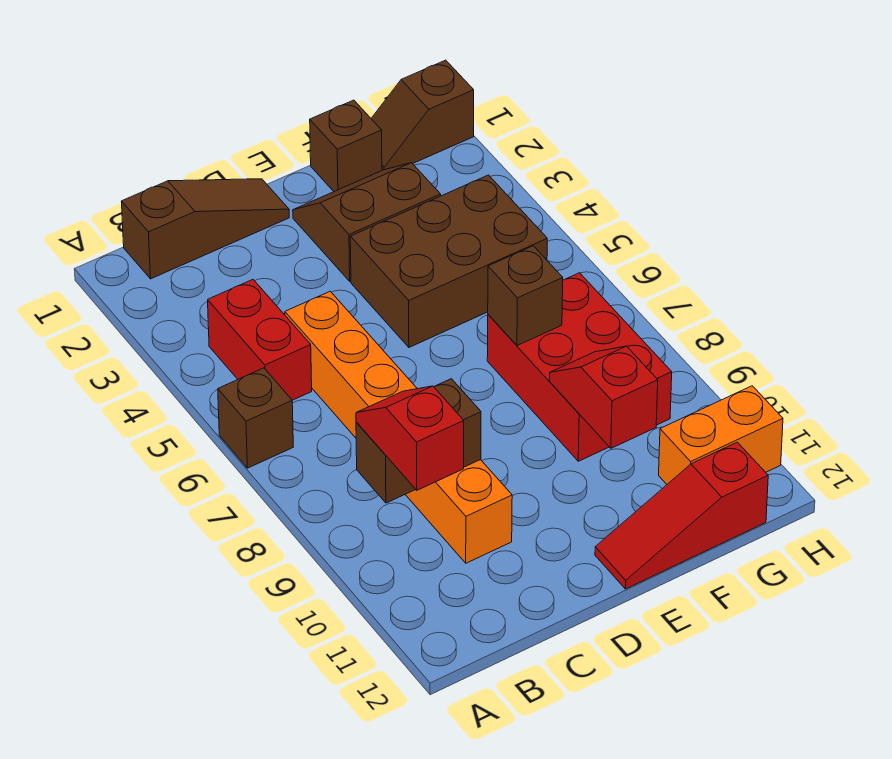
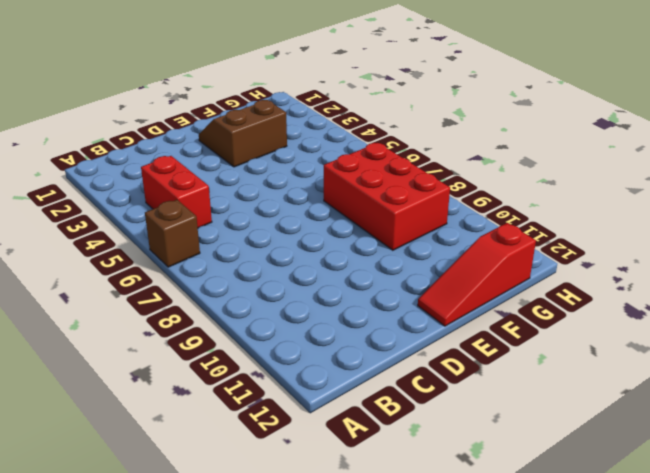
none -> brown slope B1:D1 level 1 top B
none -> orange brick C5:C10 level 1
none -> brown brick E4:G5 level 1

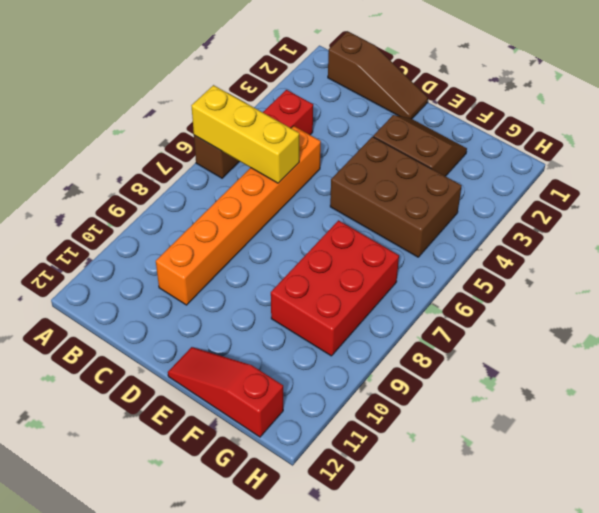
yellow brick A6:C6 level 2 -> none
none -> brown brick F1 level 1
none -> brown slope G1:H1 level 1 top H
none -> orange brick G11:H11 level 1

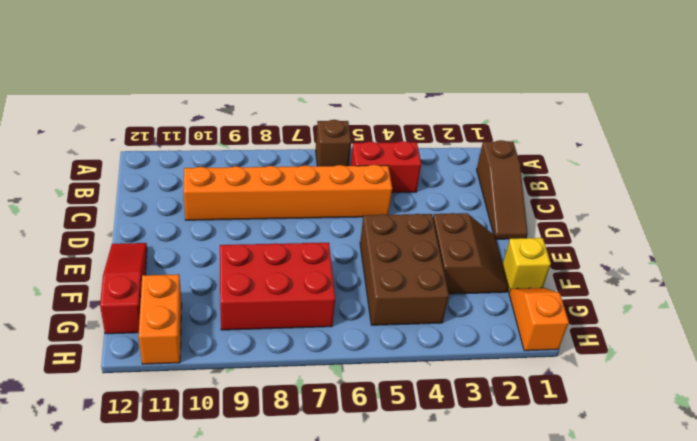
yellow brick F1 level 1 -> brown brick F1 level 1
orange slope G1:H1 level 1 top H -> brown slope G1:H1 level 1 top H
none -> brown brick B9:C9 level 2
none -> brown brick F7 level 2
none -> red slope F9:F10 level 2 top 10

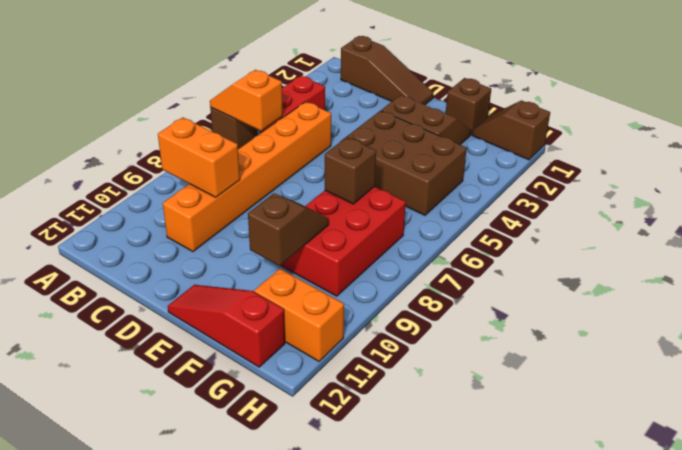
orange slope A6:B6 level 2 top B -> none
orange brick B9:C9 level 2 -> brown brick B9:C9 level 2
brown slope F9:F10 level 2 top 10 -> red slope F9:F10 level 2 top 10
none -> red slope B9:B10 level 3 top 10

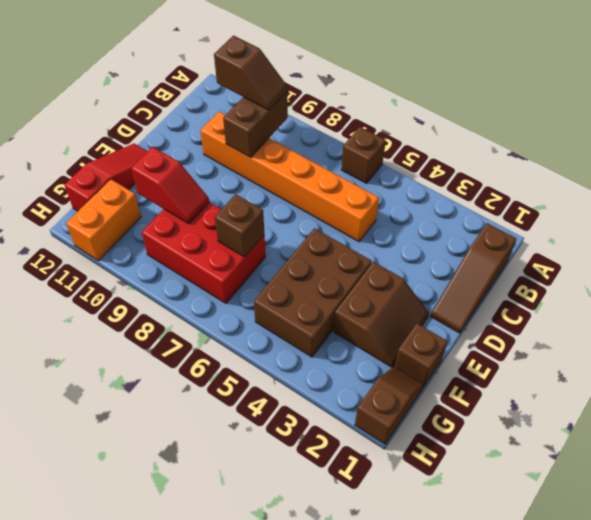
brown slope B9:B10 level 3 top 10 -> red slope B9:B10 level 3 top 10
none -> red brick B4:B5 level 1

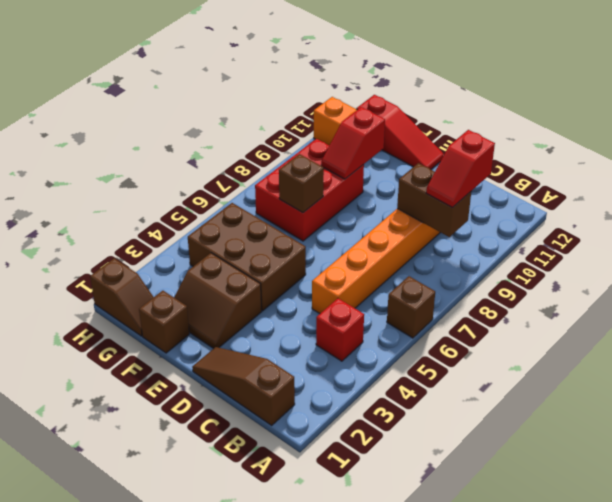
red brick B4 level 1 -> red brick B4:B5 level 1

